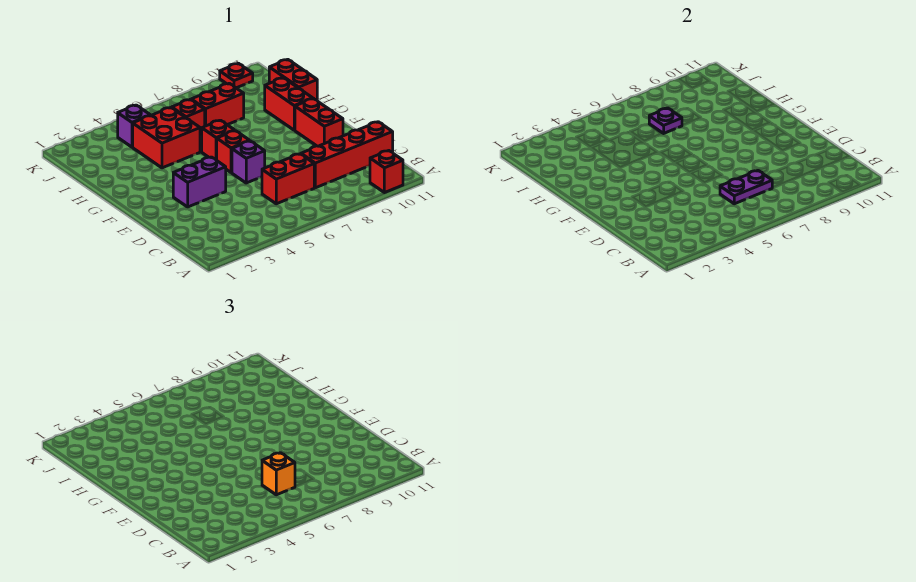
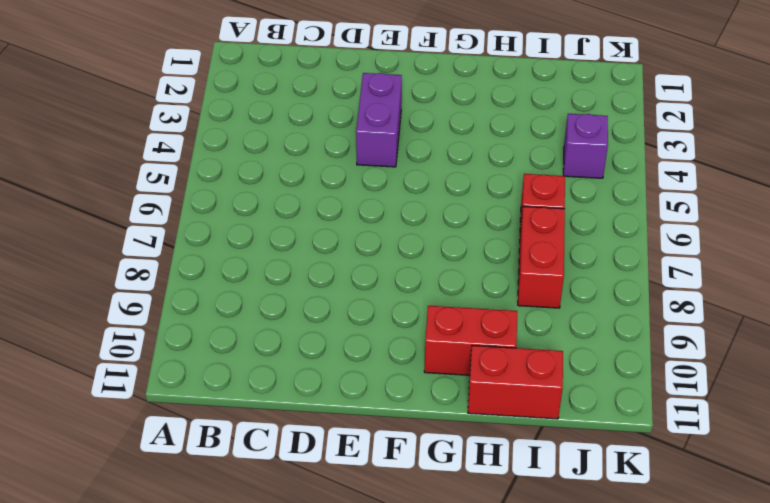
none -> red brick A10 level 1
none -> red brick C6:C7 level 1
none -> red brick C8:C11 level 1

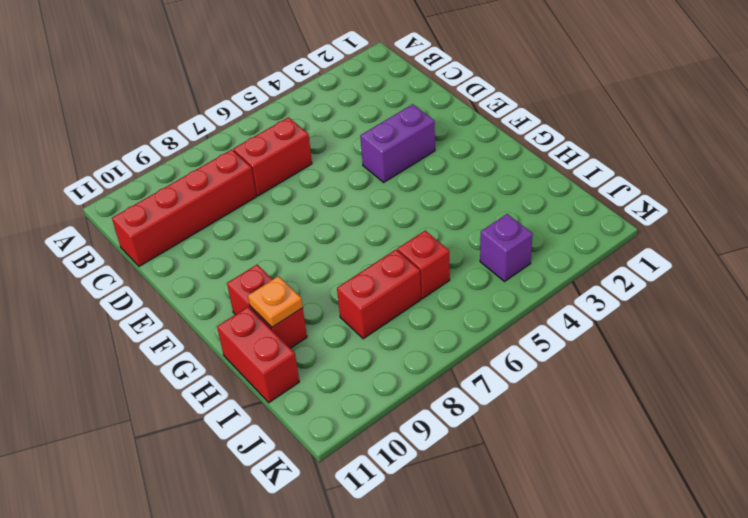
orange plate H10 level 2 -> none
none -> red brick A10 level 1
none -> purple brick E6 level 1
none -> red brick E10:F10 level 1

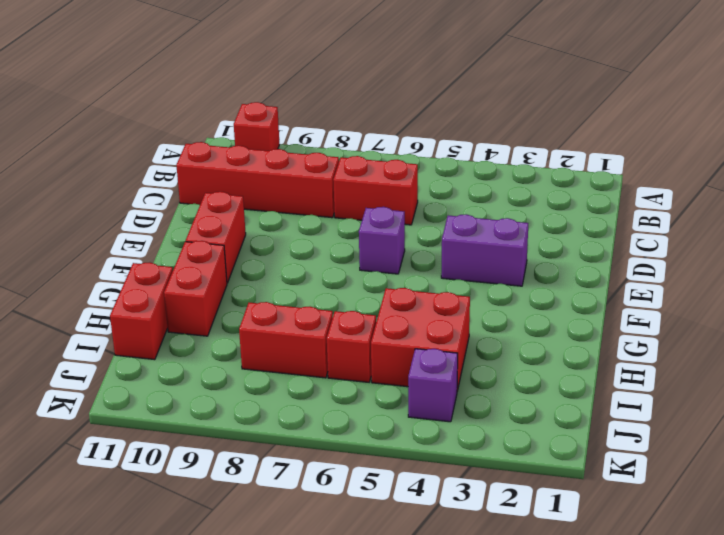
none -> red brick F6 level 1
none -> red brick G6 level 1
none -> red plate K10 level 1

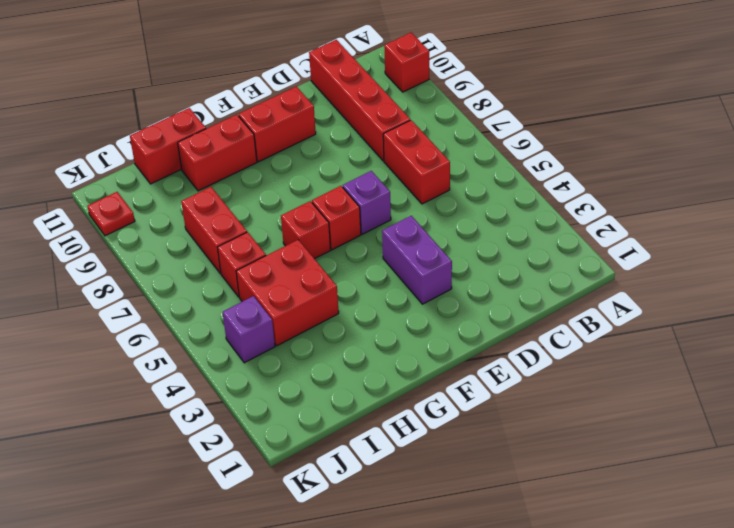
none -> purple plate C6:C7 level 2
none -> purple plate I7 level 2
none -> orange brick C6 level 3

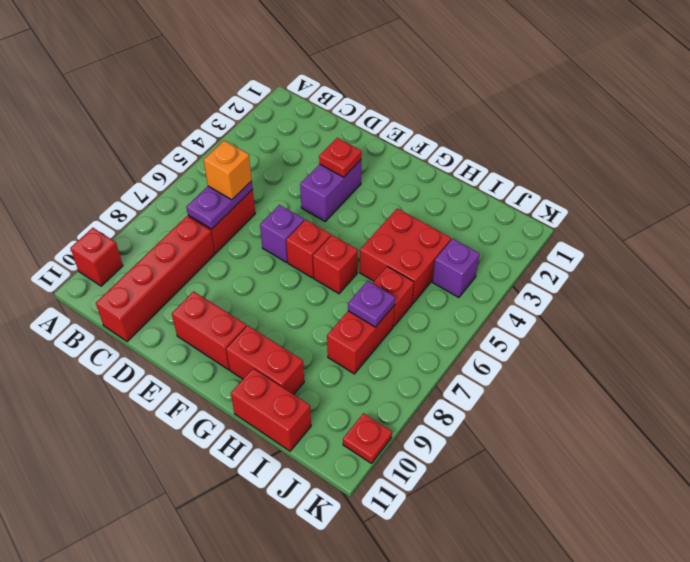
red plate E3 level 2 -> none

